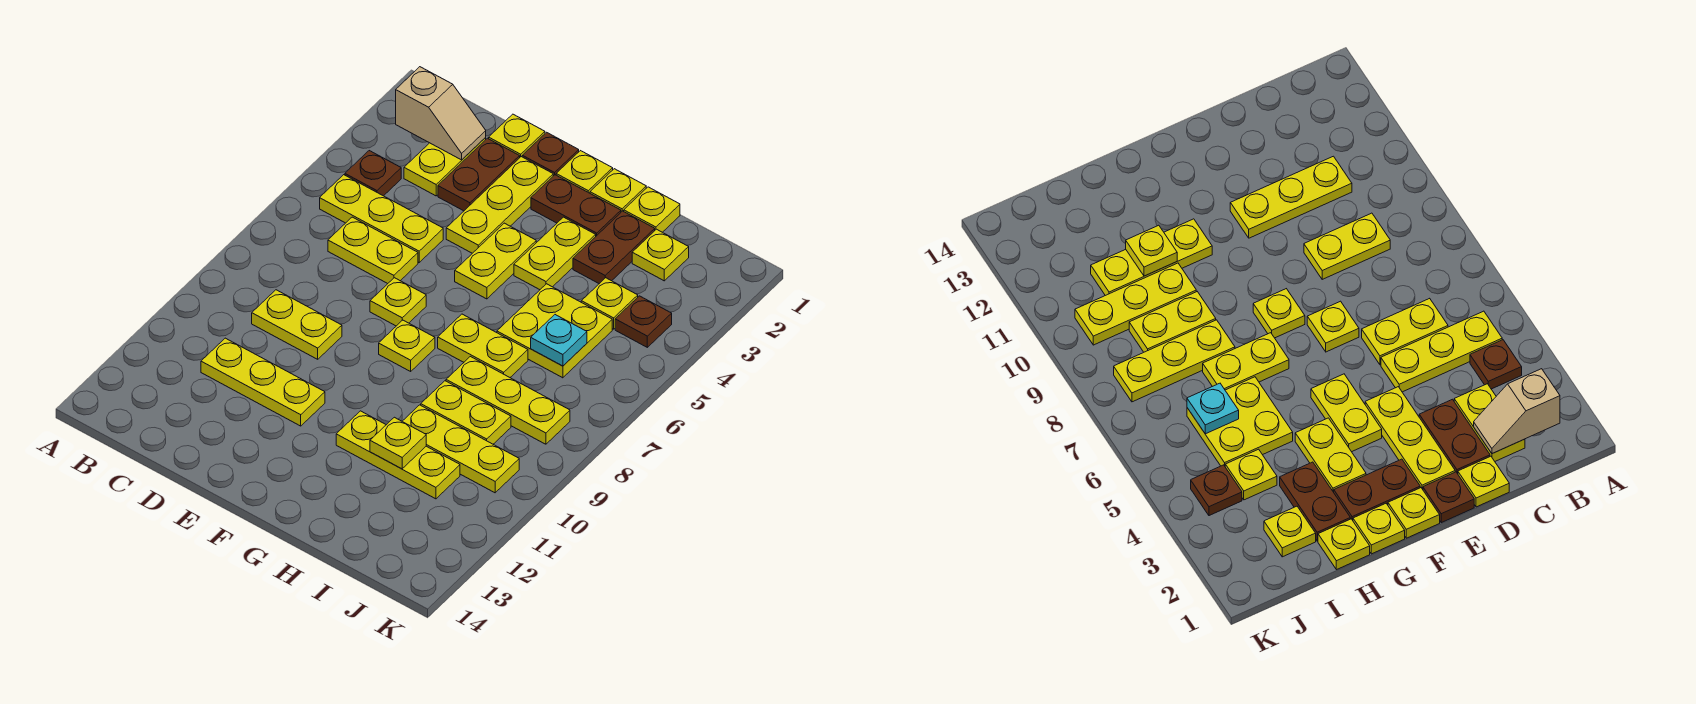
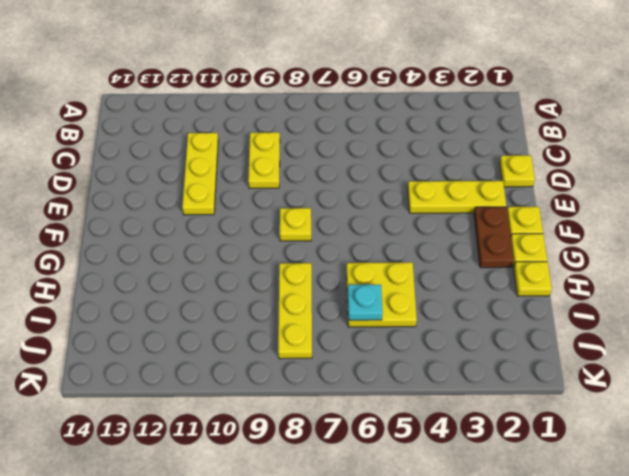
none -> brown plate B4 level 1
none -> yellow plate B5:D5 level 1
none -> yellow plate C2:C3 level 1
none -> yellow plate C6:D6 level 1

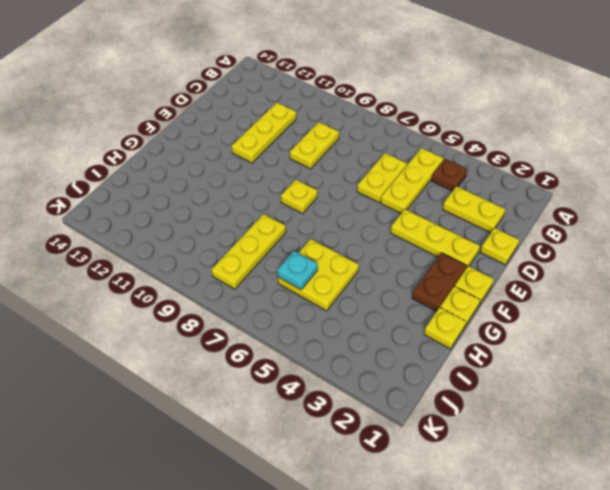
none -> brown plate D2:D3 level 1
none -> brown plate E1 level 1
none -> yellow plate E7 level 1
none -> yellow plate F4:F5 level 1

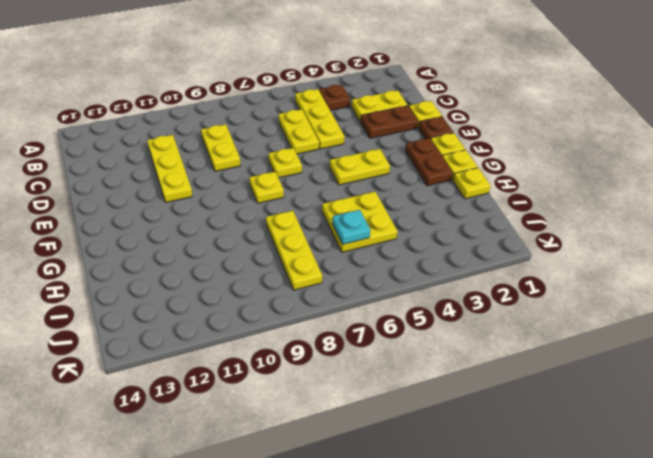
none -> yellow plate E2:E4 level 1
none -> yellow plate G3:G4 level 1
none -> yellow plate G7:H7 level 1
none -> yellow plate G11:I11 level 1

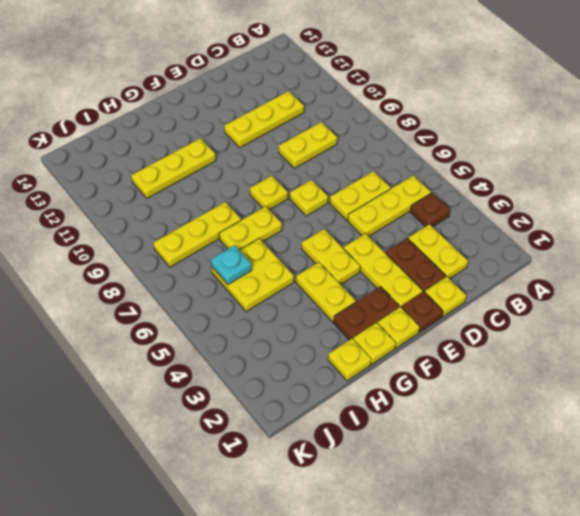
none -> brown plate H2:H3 level 1
none -> yellow plate H9:I9 level 1
none -> yellow plate H10:J10 level 1
none -> yellow plate I2 level 1

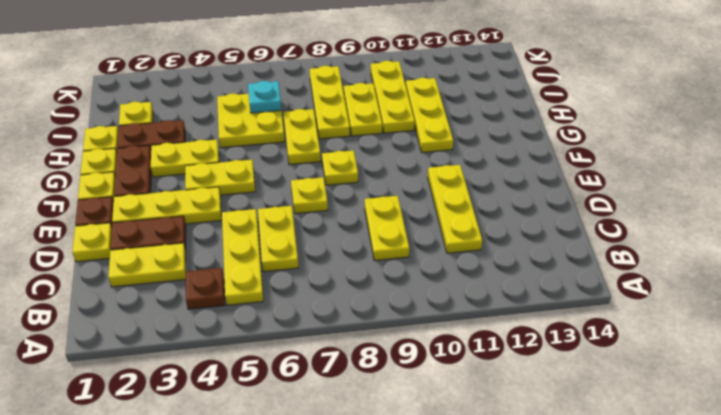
none -> yellow plate I4 level 1
none -> brown plate J4 level 1
none -> tan slope B2:C2 level 2 top B
none -> yellow plate H11 level 2

